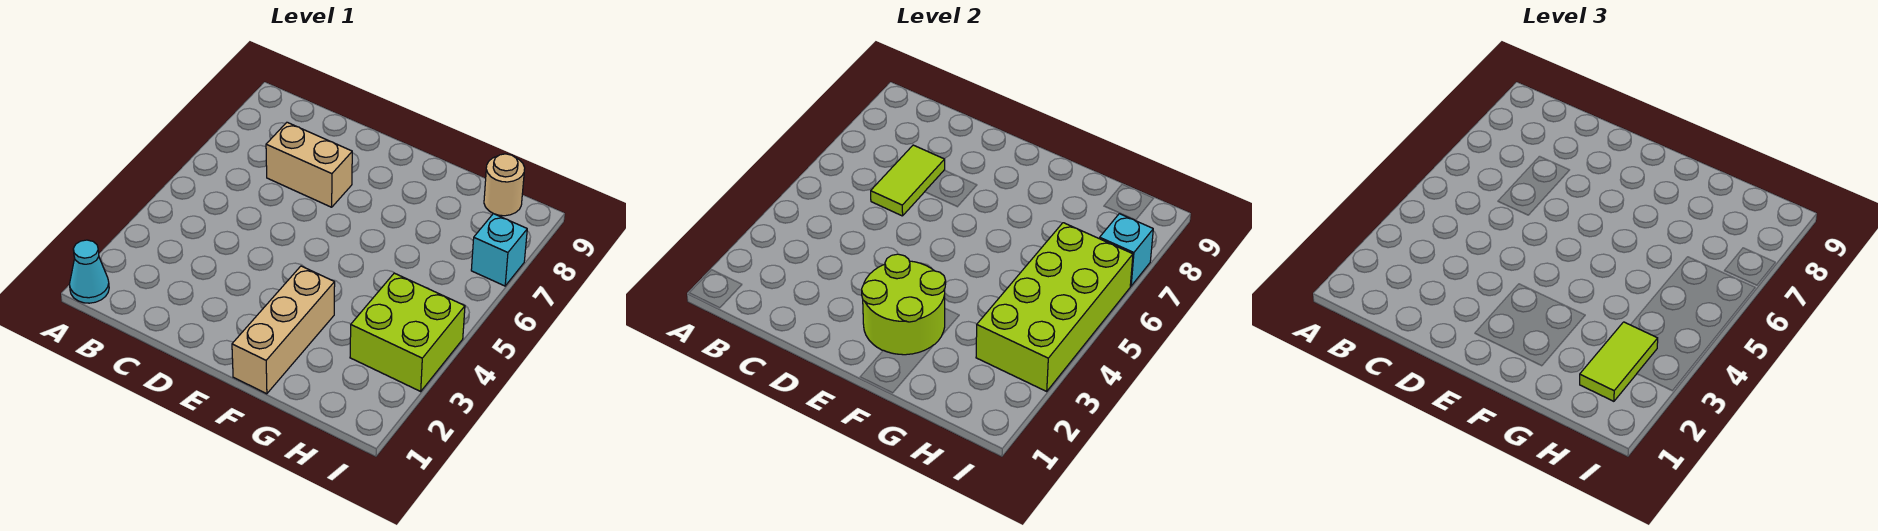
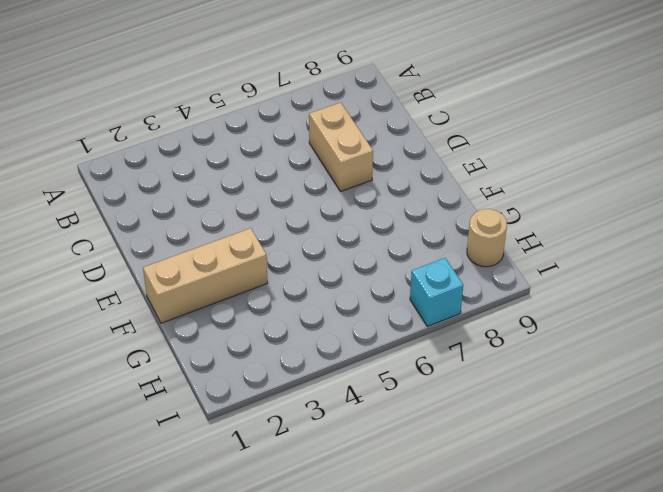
none -> cyan cone A1 level 1
none -> lime brick H3:I4 level 1

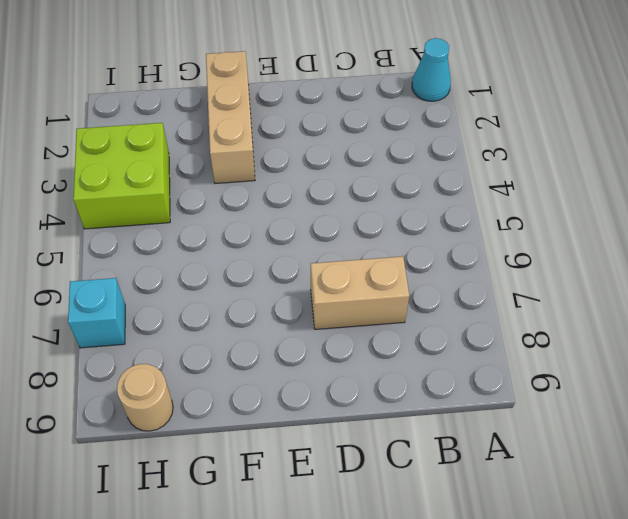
none -> lime tile C6:C7 level 2
none -> lime round brick E2:F3 level 2

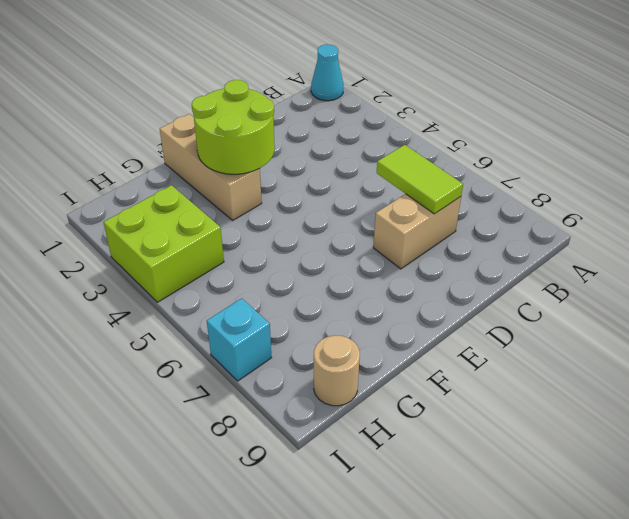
none -> lime brick H3:I6 level 2
none -> cyan brick I7 level 2

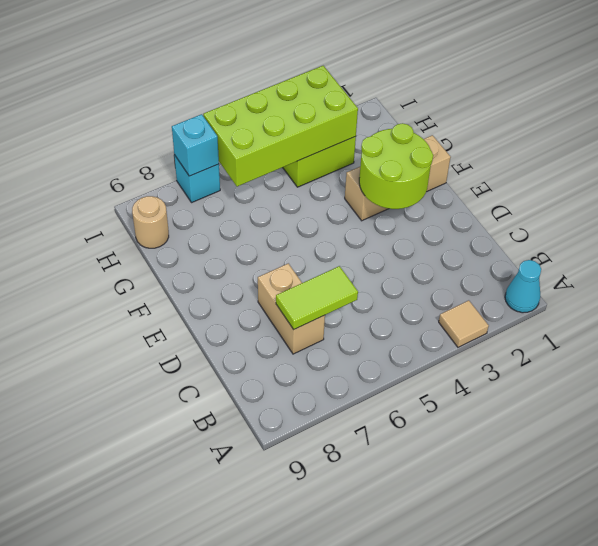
tan tile A3 level 1 -> none
none -> lime tile H2:H3 level 3

